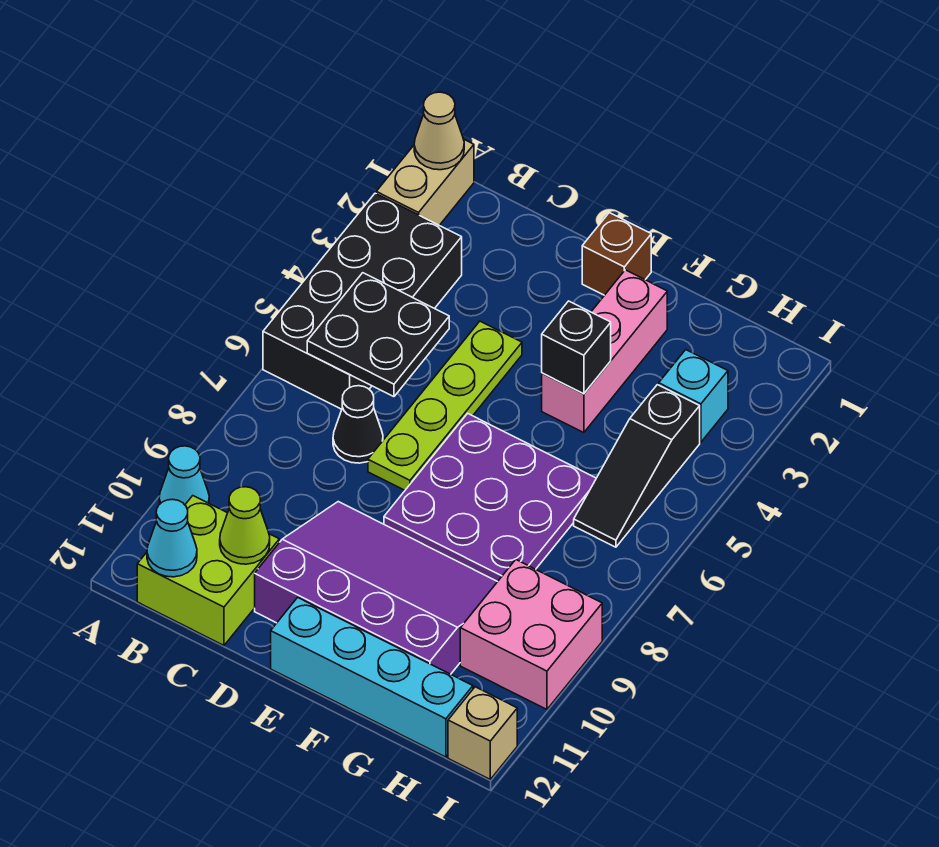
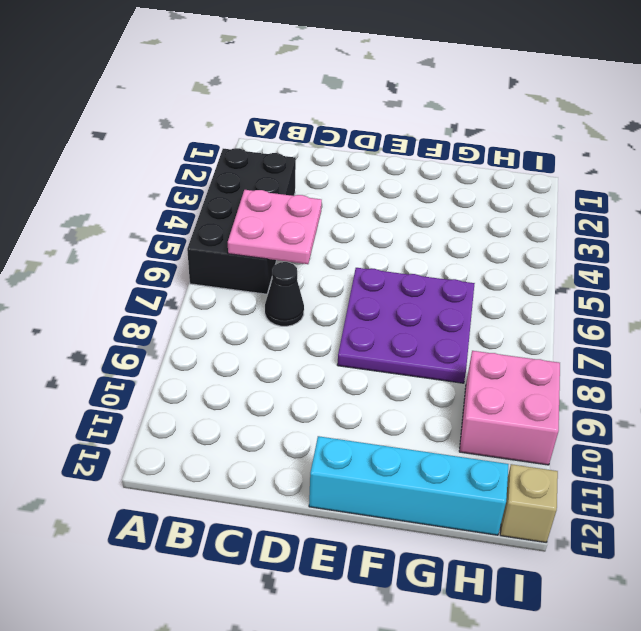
pink plate B5:C6 level 2 -> black plate B5:C6 level 2
none -> tan brick A1:A2 level 1
none -> cyan cone A10 level 1
none -> lime brick B11:C12 level 1

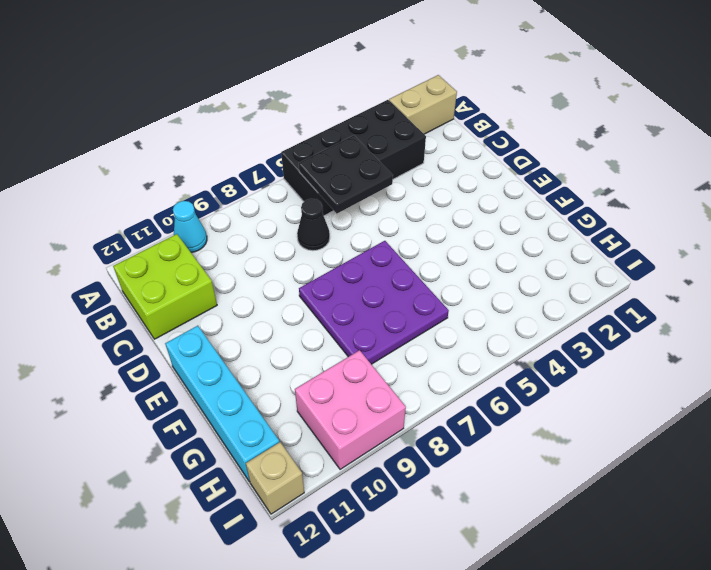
none -> lime plate D4:D7 level 1
none -> purple slope D9:G11 level 1 top 11
none -> brown brick E1 level 1

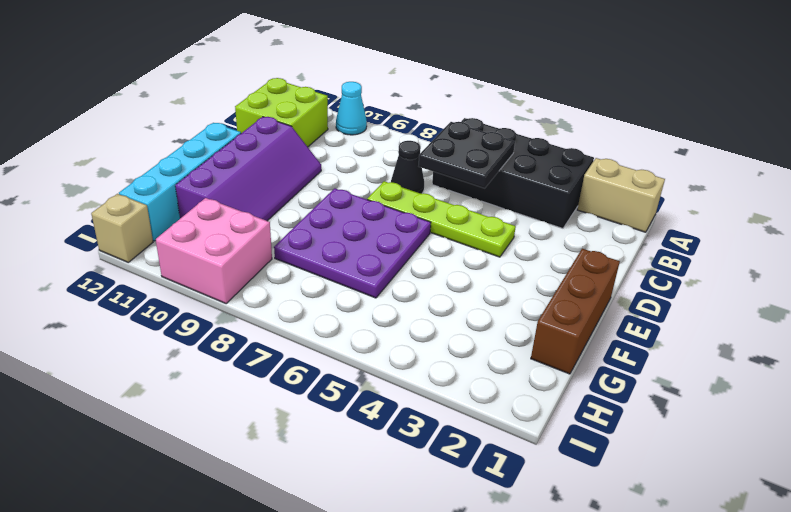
purple slope D10:G11 level 1 top 11 -> purple slope D9:G11 level 1 top 11
brown brick E1:G1 level 1 -> brown brick E1 level 1
none -> pink brick F2:F4 level 1
none -> cyan brick H3 level 1
none -> black slope H4:H6 level 1 top 4

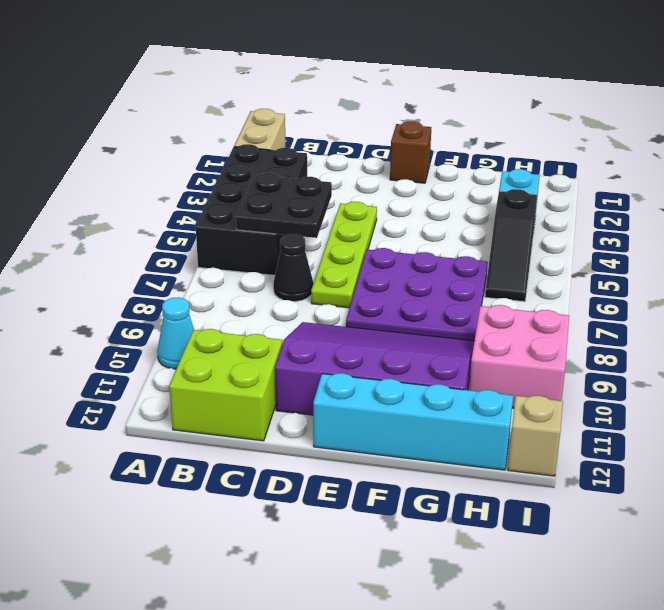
none -> pink brick F2:F4 level 1
none -> tan cone A1 level 2
none -> cyan cone B12 level 2

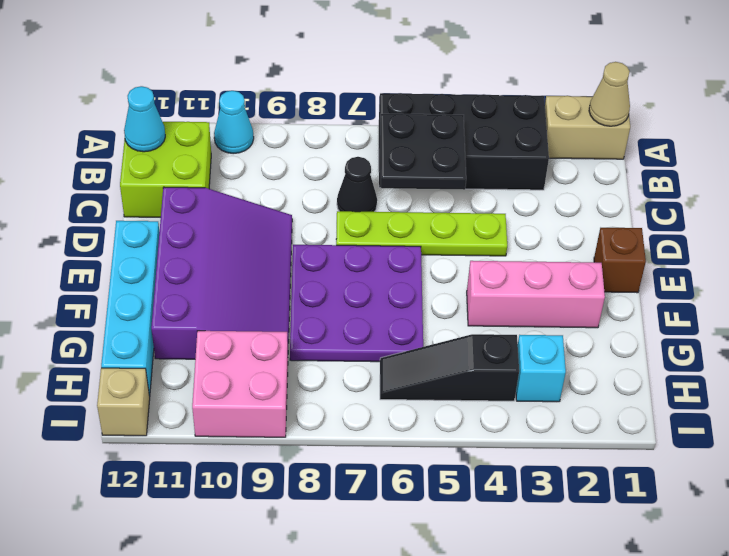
none -> lime cone C11 level 2
none -> black brick F4 level 2

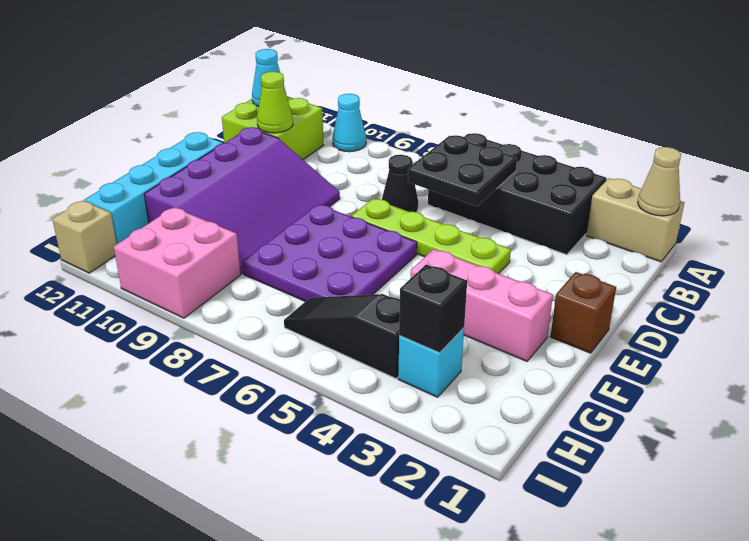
black brick H3 level 2 -> black brick F4 level 2

